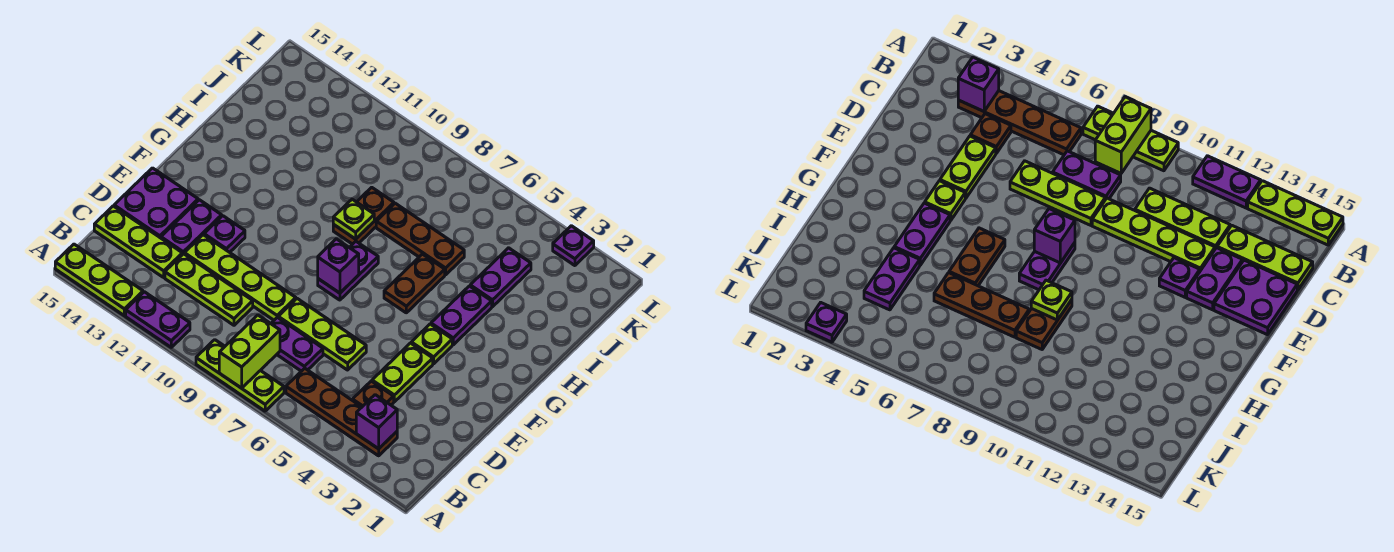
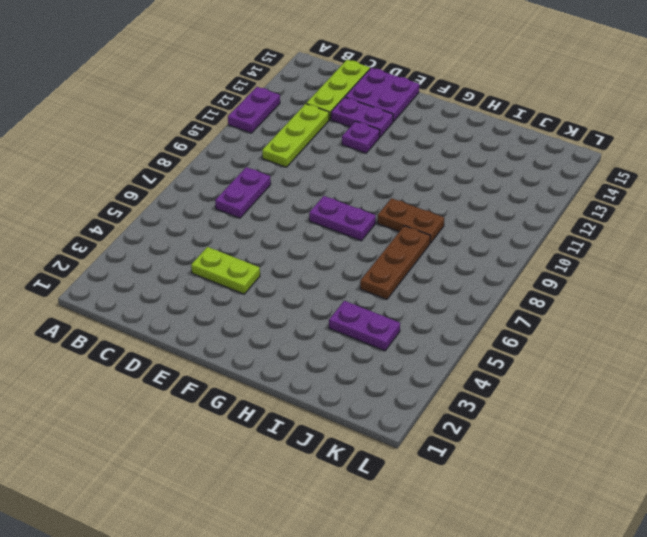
none -> lime plate A7:A9 level 1
none -> lime plate A13:A15 level 1
none -> brown plate B3:B6 level 1

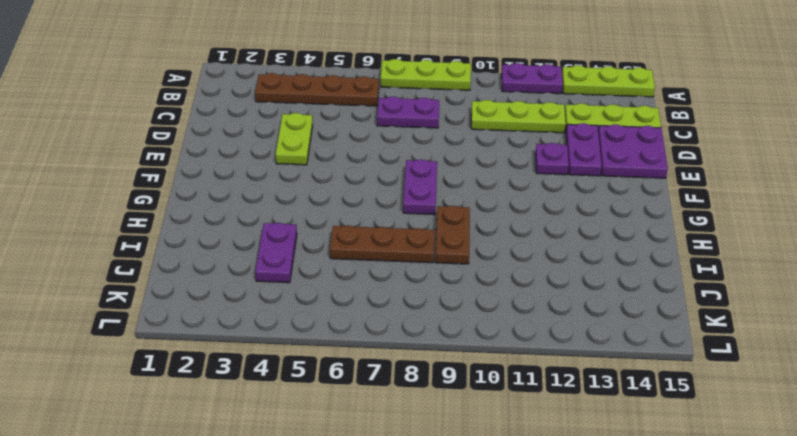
none -> brown plate C4 level 1
none -> lime plate D6:D8 level 1
none -> lime plate D9:D12 level 1

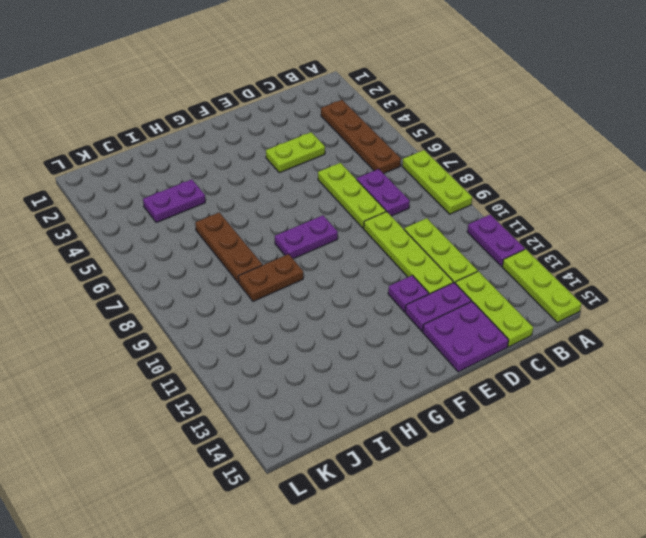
none -> brown plate C4 level 1
none -> lime plate F4 level 1
none -> purple plate G4:H4 level 1

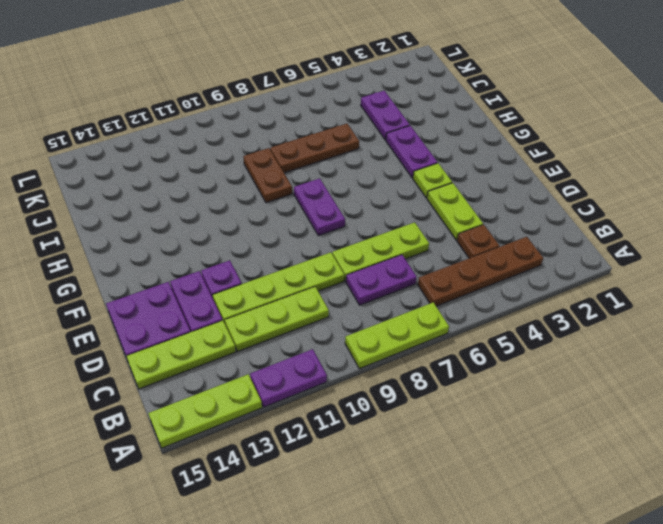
none -> brown plate G6:H6 level 1
none -> purple plate L3 level 1
none -> lime brick A8:B8 level 2

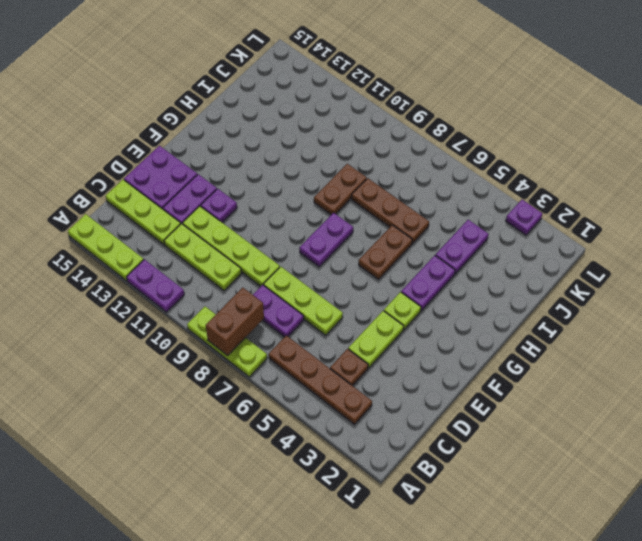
brown brick A8:B8 level 2 -> lime brick A8:B8 level 2
none -> purple brick B3 level 2
none -> purple brick F8 level 2
none -> lime plate H9 level 2

